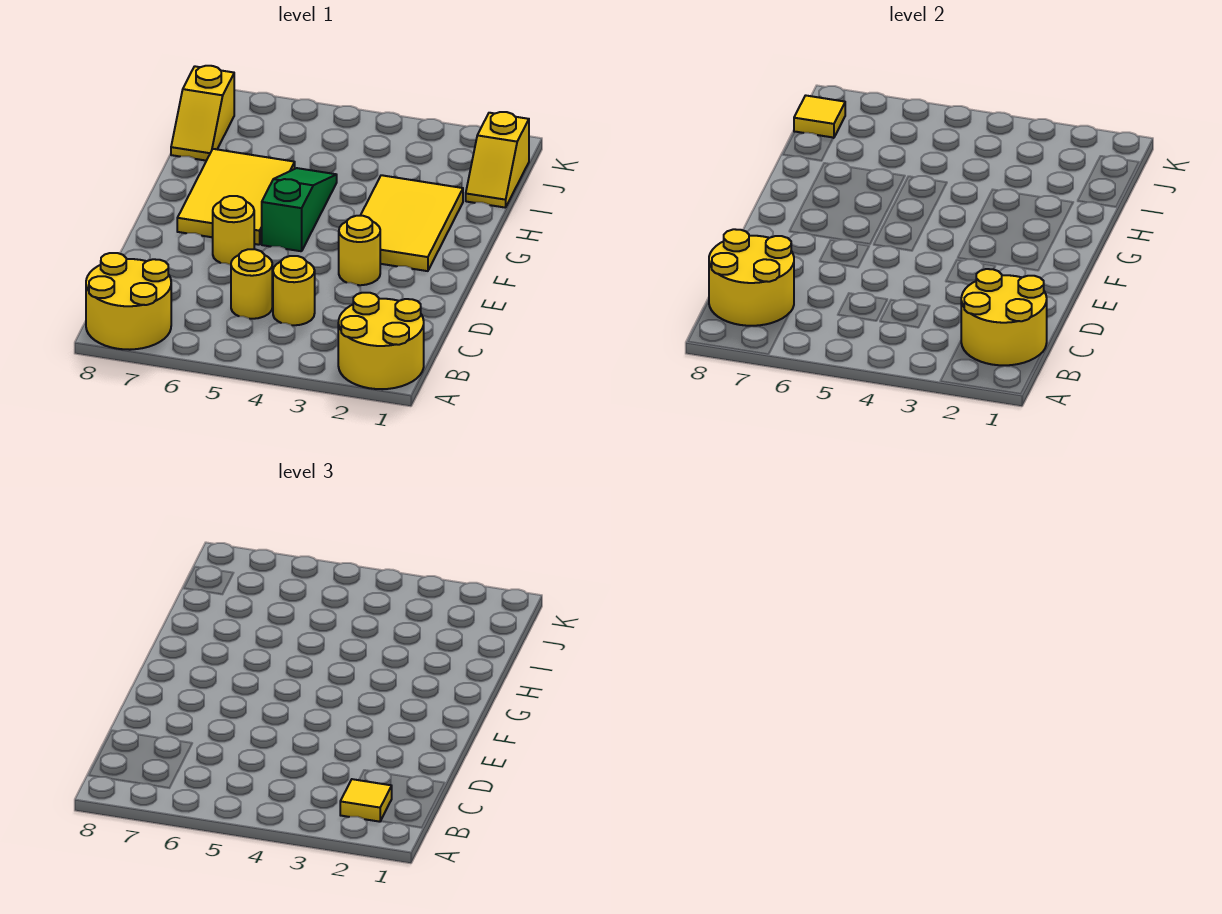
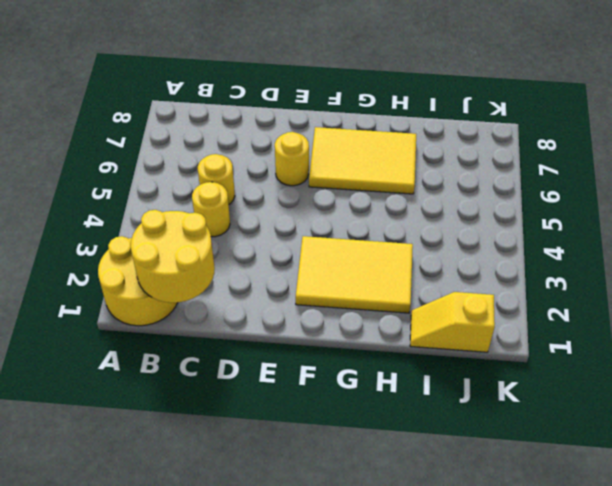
none -> yellow round brick A7:B8 level 1
none -> yellow round brick E3 level 1
none -> green slope F5:H5 level 1 top F

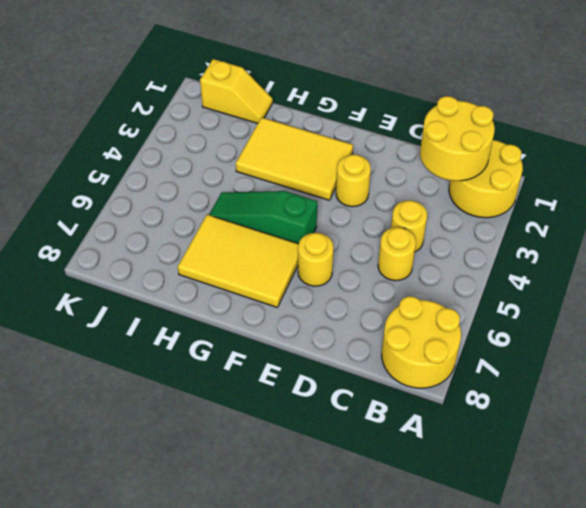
none -> yellow slope I8:J8 level 1 top J
none -> yellow round brick B7:C8 level 2
none -> yellow tile J8 level 2

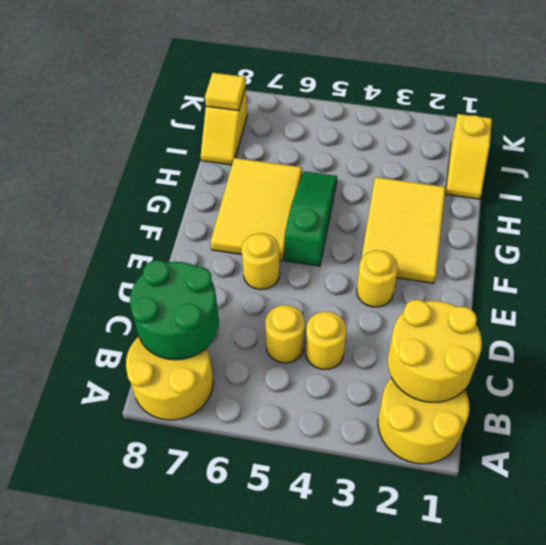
green round brick B7:C8 level 2 -> yellow round brick B7:C8 level 2
none -> yellow tile B2 level 3

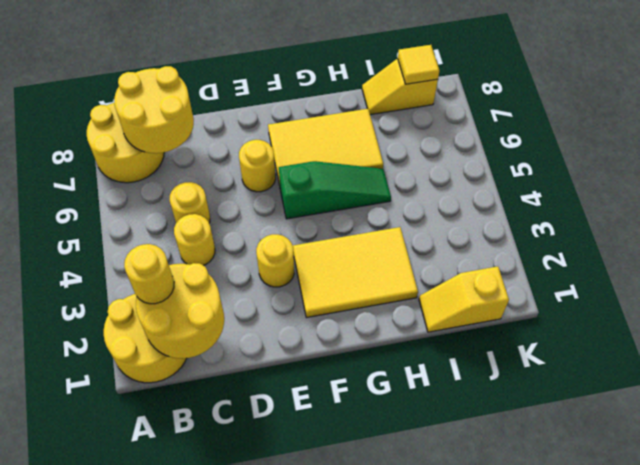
yellow round brick B2 level 3 -> yellow tile B2 level 3

